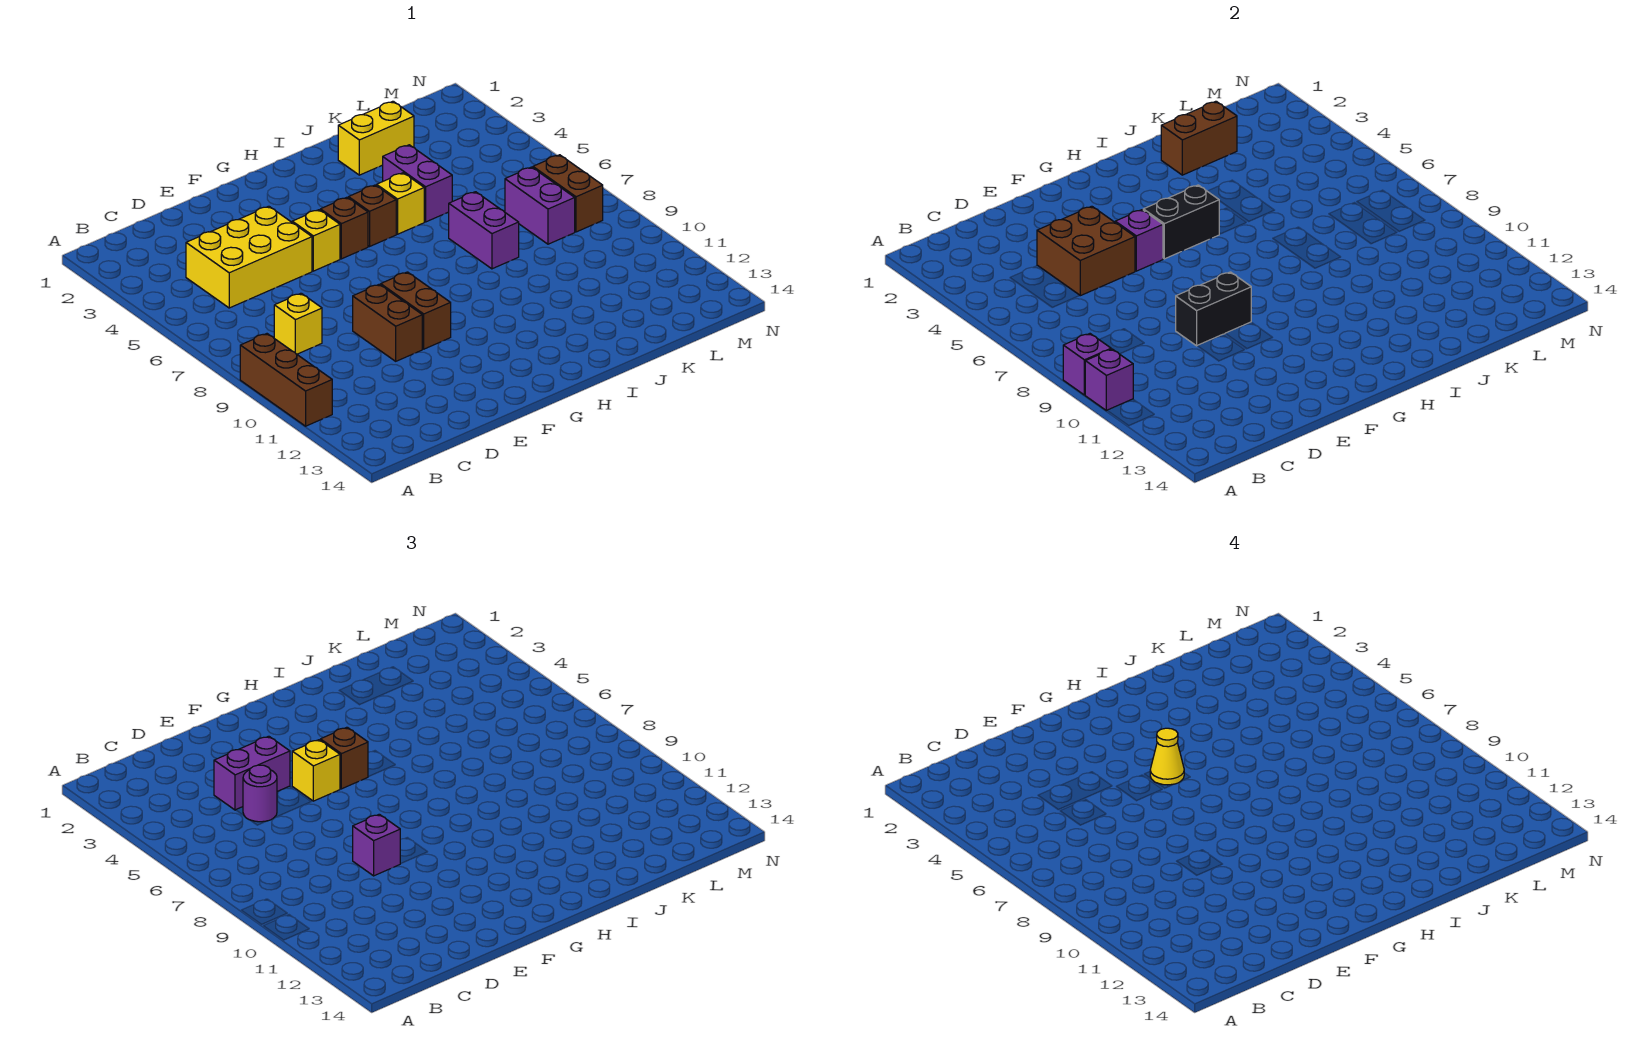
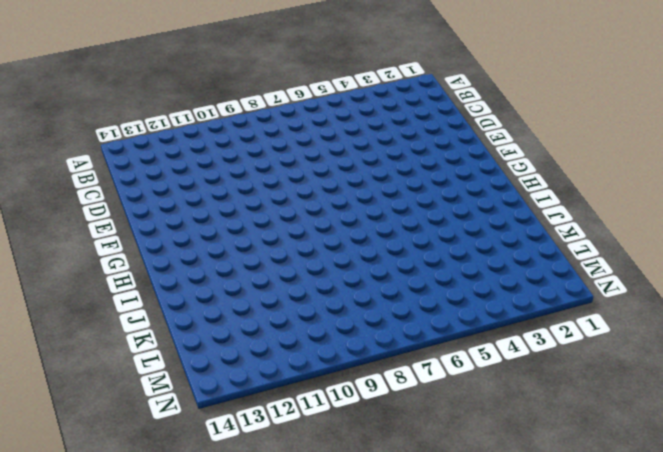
none -> brown brick A9:A11 level 1
none -> yellow brick C4:E5 level 1
none -> yellow brick C8 level 1

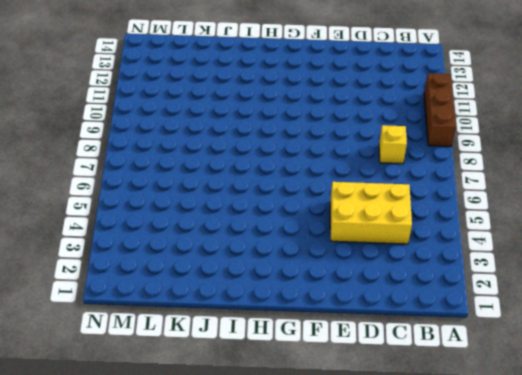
none -> brown brick E9:E10 level 1
none -> yellow brick F5 level 1
none -> brown brick F9:F10 level 1

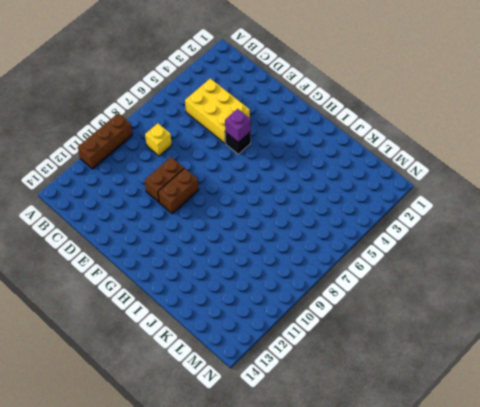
black brick F5 level 1 -> yellow brick F5 level 1
none -> brown brick G5 level 1
none -> brown brick H5 level 1
none -> yellow brick I5 level 1

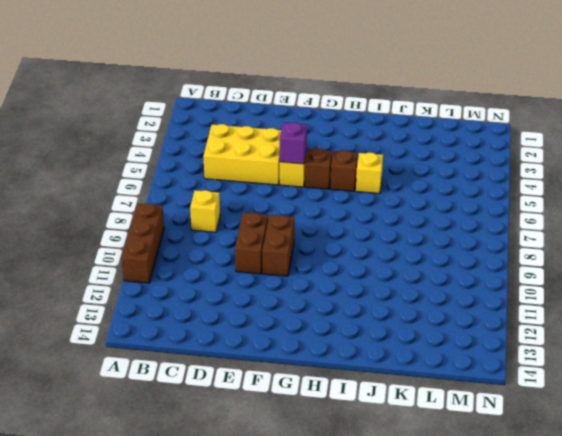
none -> yellow brick J2:K2 level 1
none -> purple brick J4:J5 level 1
none -> purple brick J7:J8 level 1

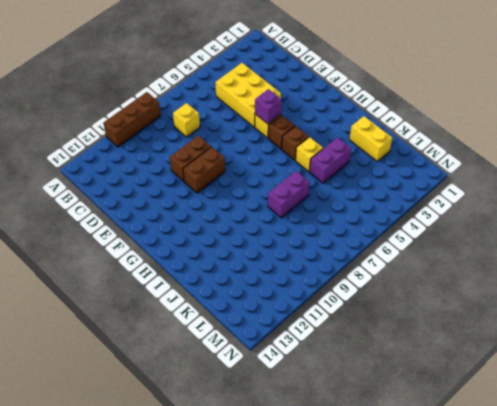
none -> purple brick L7:L8 level 1
none -> brown brick M7:M8 level 1
none -> purple brick A9 level 2

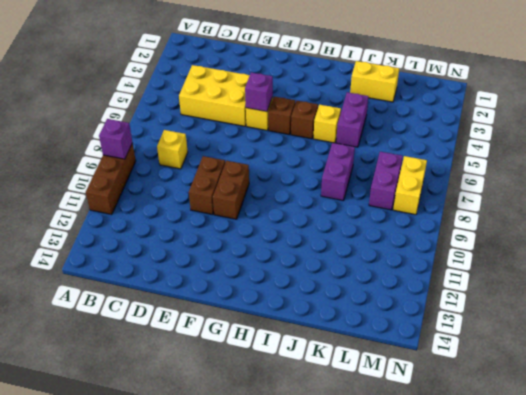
yellow brick M7:M8 level 1 -> brown brick M7:M8 level 1
none -> purple brick A10 level 2
none -> brown brick D4:E5 level 2
none -> black brick E9:F9 level 2

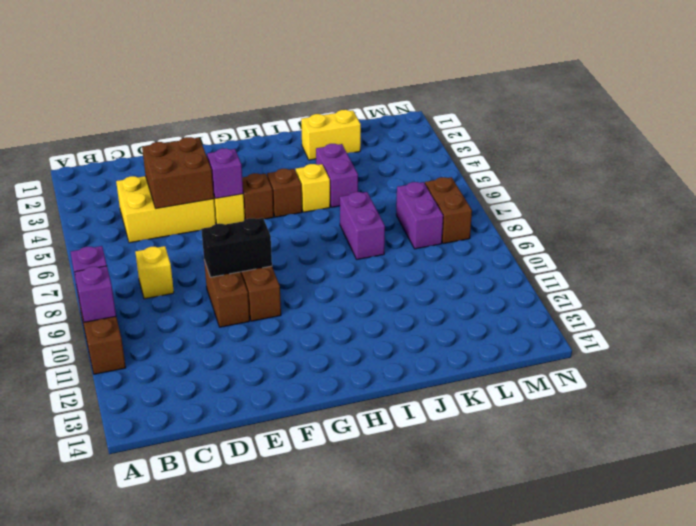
none -> black brick G5:H5 level 2
none -> brown brick J2:K2 level 2
none -> purple brick D4:E4 level 3

